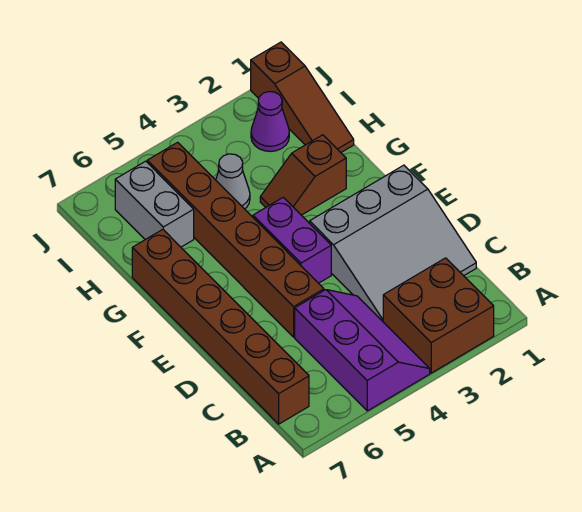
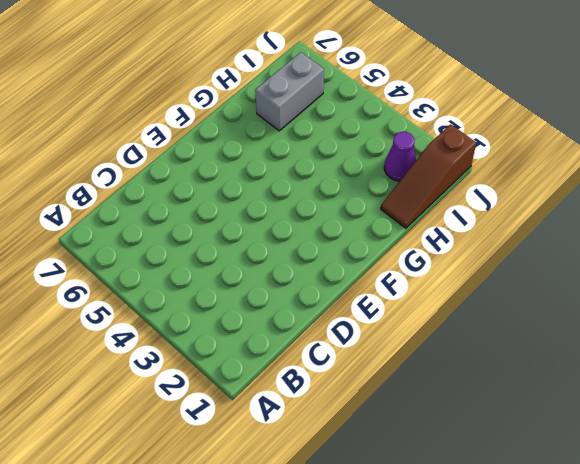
none -> brown brick A2:B3 level 1
none -> purple slope A4:C5 level 1 top 5

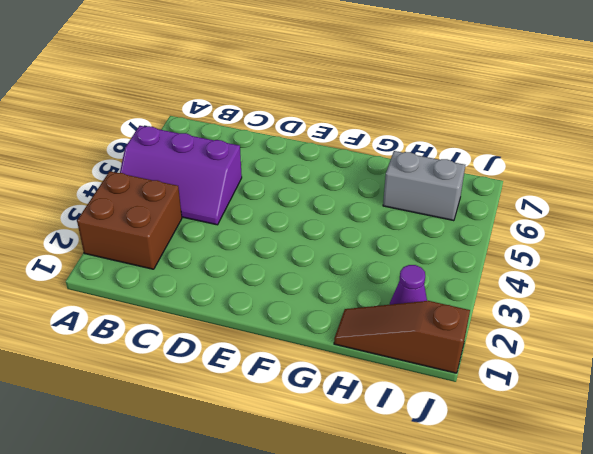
none -> brown brick B7:G7 level 1
none -> grey slope C1:E3 level 1 top E

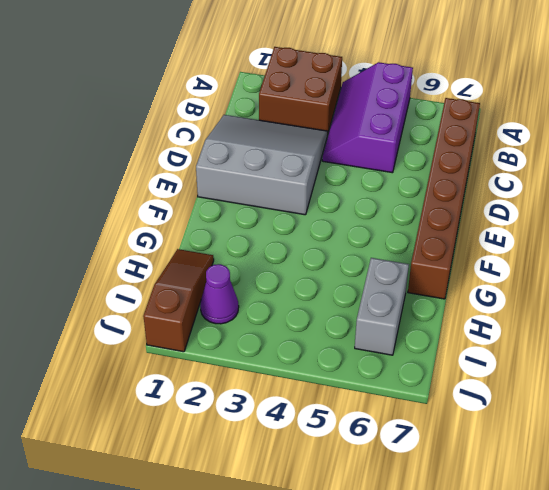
none -> brown brick D5:I5 level 1
none -> purple brick E4:F4 level 1

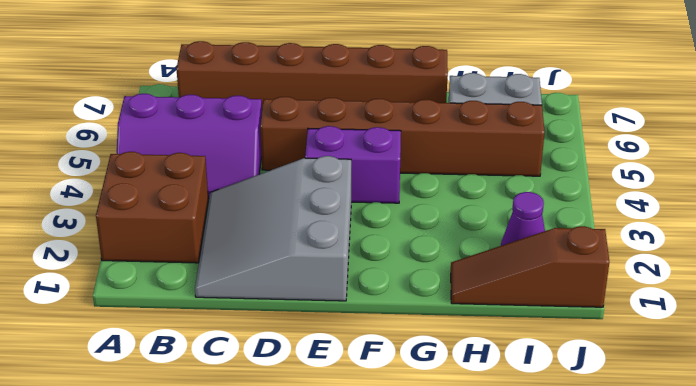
none -> brown slope G2:G3 level 1 top 2
none -> grey cone H4 level 1

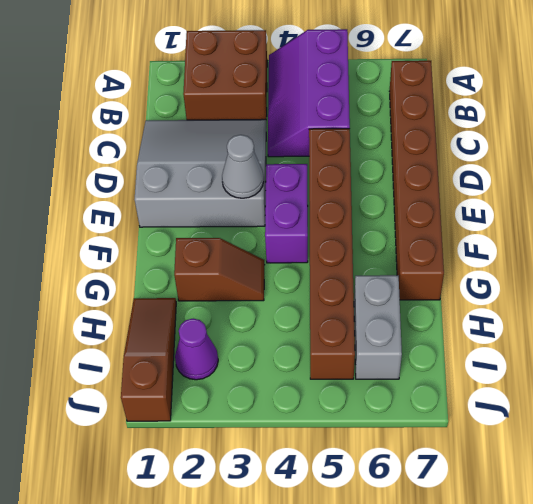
grey cone E3 level 2 -> grey cone H4 level 1

